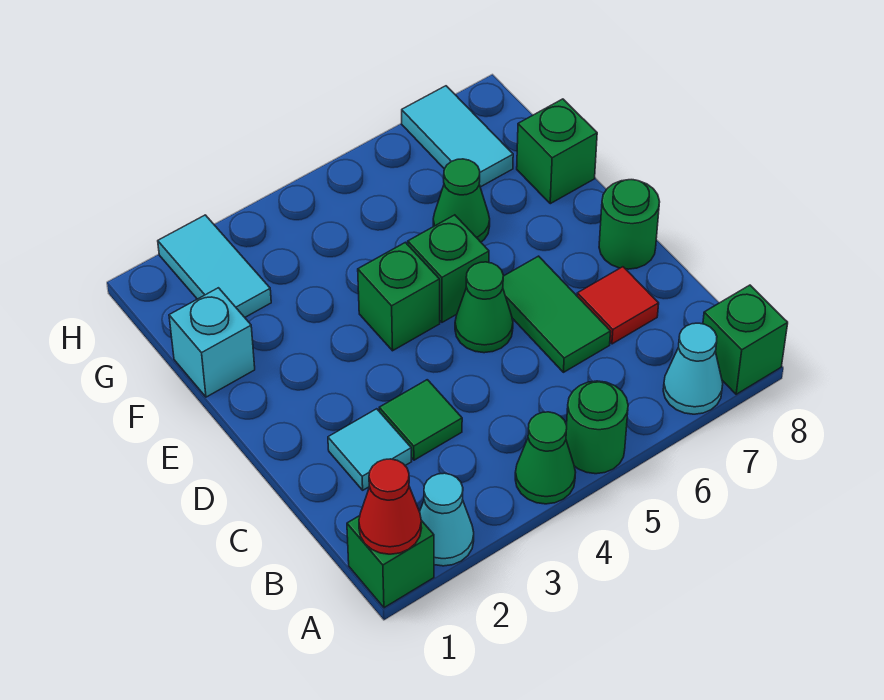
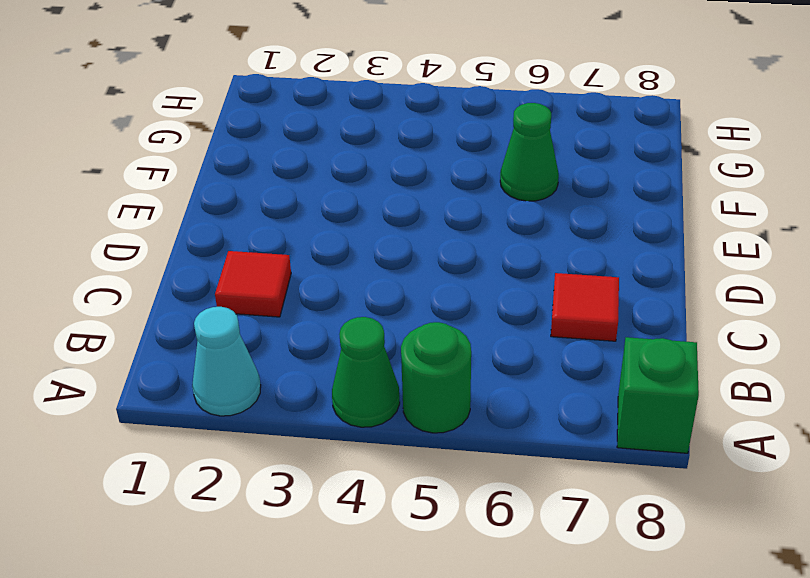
red tile C2 level 1 -> cyan tile C2 level 1
none -> green brick A1 level 1
none -> cyan cone A7 level 1
none -> green tile C3 level 1

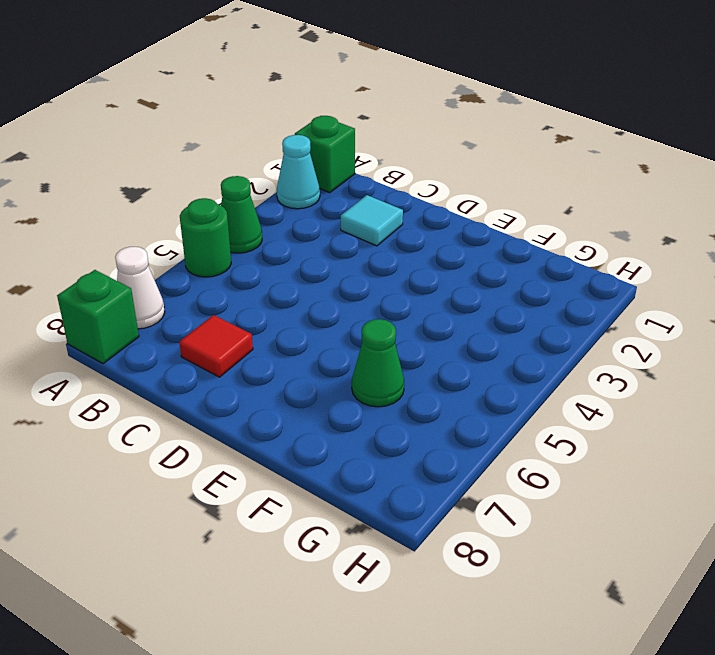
white cone A7 level 1 -> cyan cone A7 level 1
none -> green tile C3 level 1
none -> green tile C6:D6 level 1
none -> green cone D5 level 1

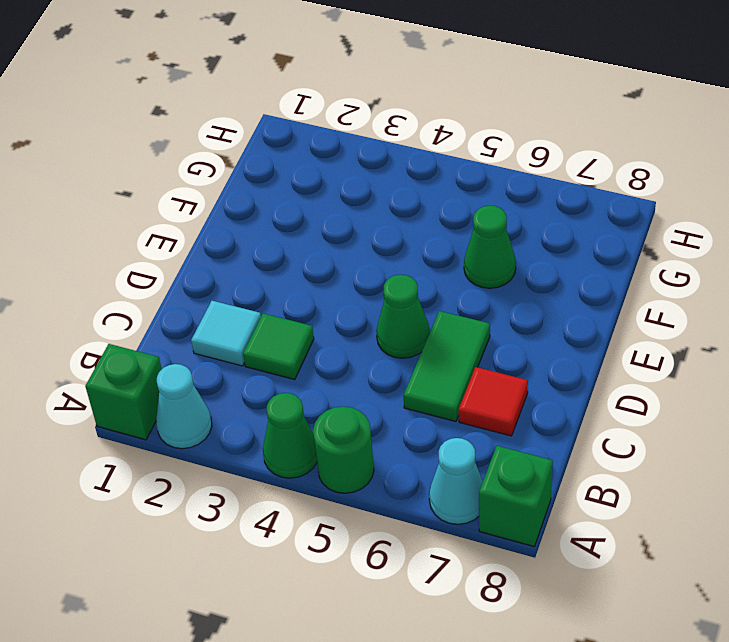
none -> green round brick D8 level 1
none -> green brick E4 level 1
none -> green brick E5 level 1

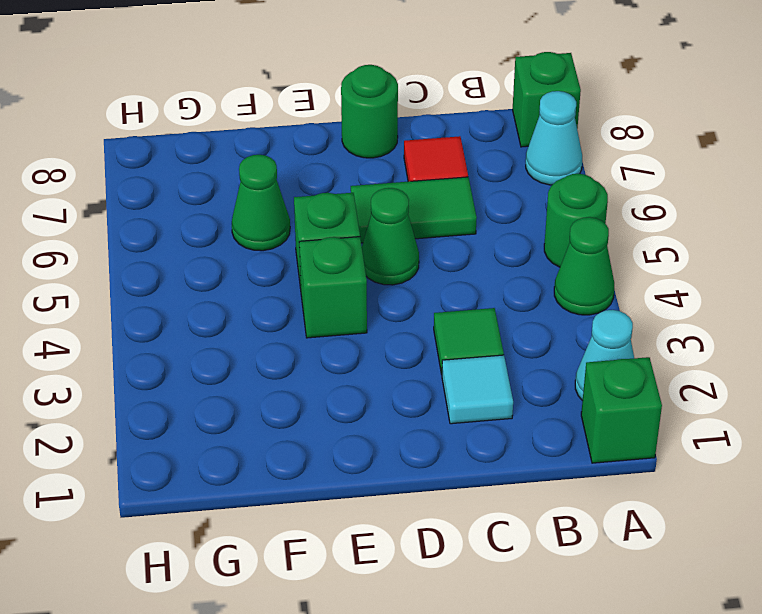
none -> cyan brick F1 level 1
none -> green brick F8 level 1
none -> cyan tile G2:H2 level 1

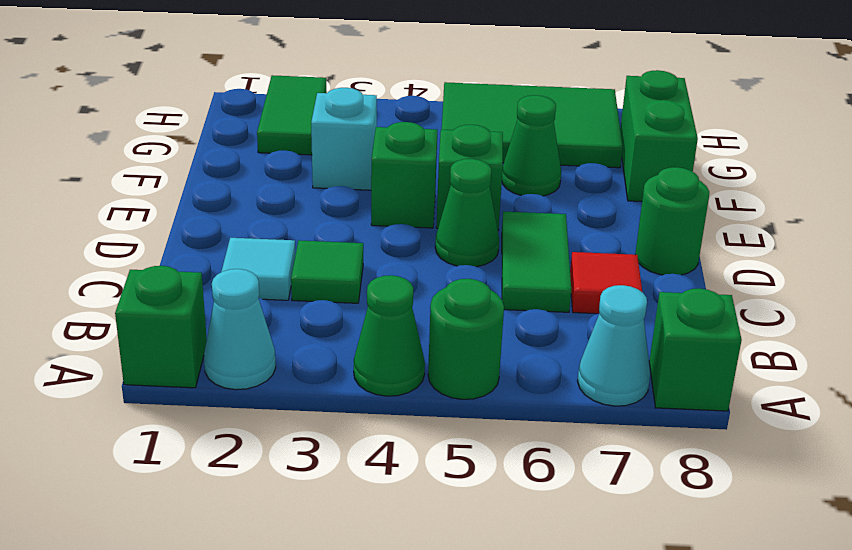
cyan brick F3 level 1 -> cyan brick F1 level 1
green brick F8:G8 level 1 -> green brick F8 level 1
green tile G2:H2 level 1 -> cyan tile G2:H2 level 1
green tile G5:H7 level 1 -> cyan tile G7:H7 level 1
none -> red cone A1 level 2

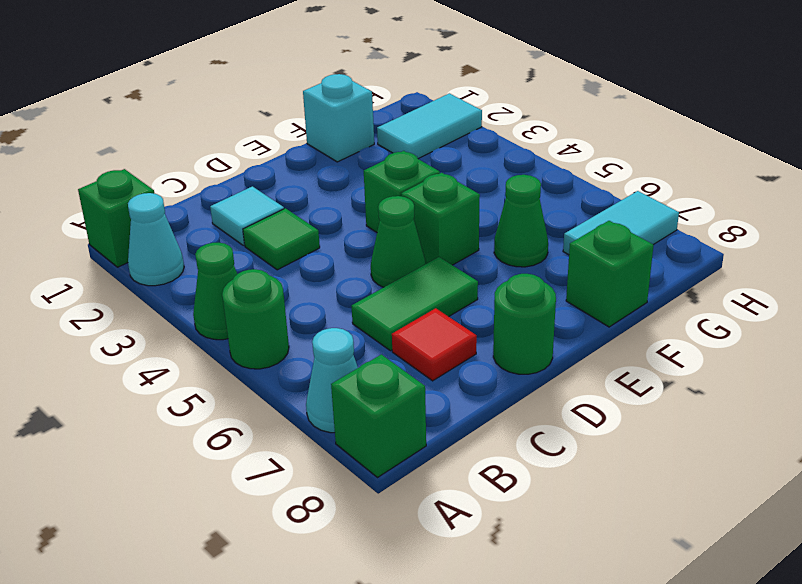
none -> red cone A1 level 2

